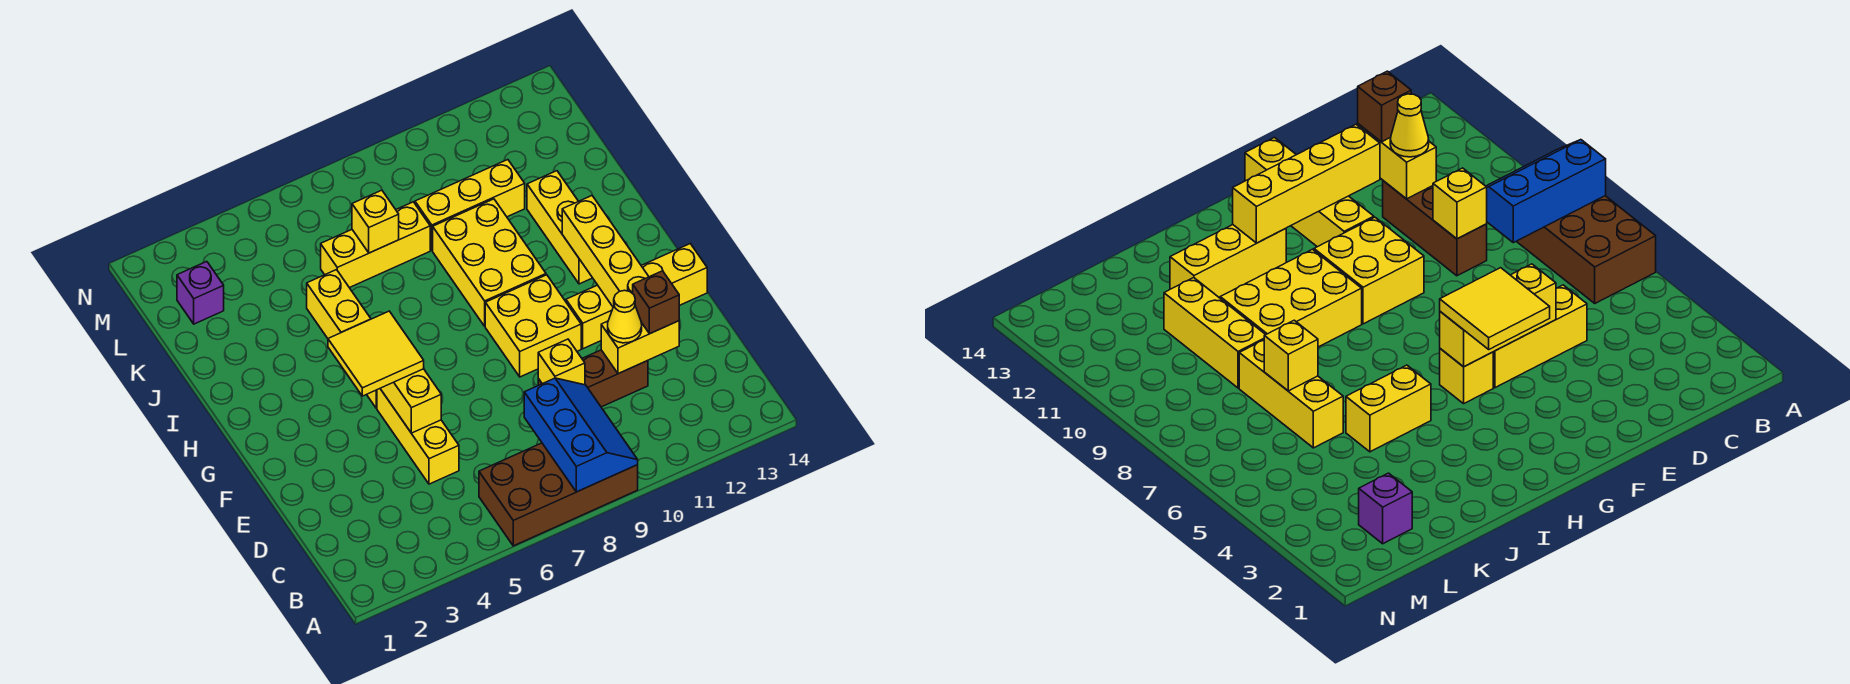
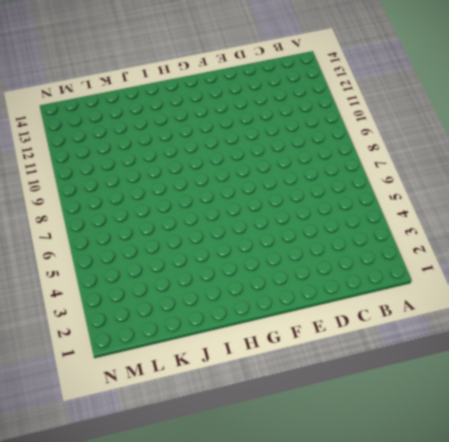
none -> brown brick A6:B9 level 1
none -> yellow brick D5:F5 level 1
none -> brown brick D9:D11 level 1

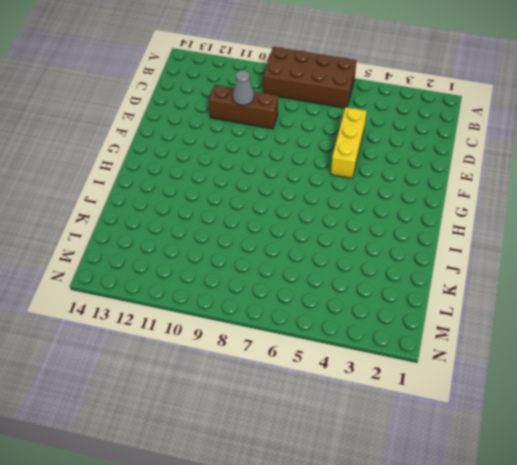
grey cone D10 level 2 -> none
none -> yellow brick F9:G10 level 1
none -> yellow brick F11:F14 level 1
none -> yellow brick G5 level 1

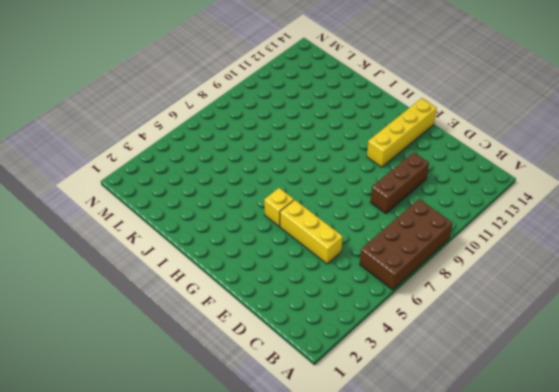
none -> yellow brick F9:G10 level 1
none -> yellow brick H9:J10 level 1
none -> yellow brick H12:J12 level 1

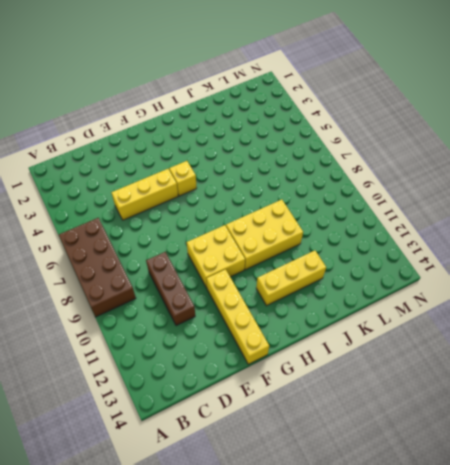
none -> yellow brick I5:J5 level 1
none -> yellow brick K6:K8 level 1
none -> yellow brick K9:K11 level 1

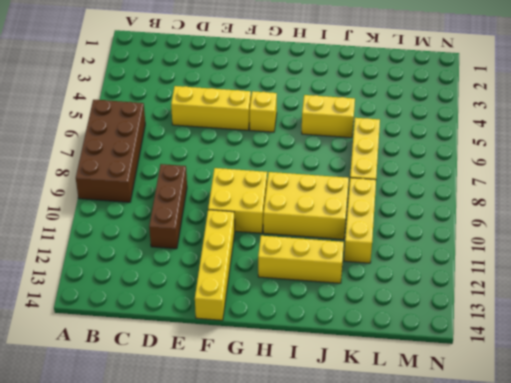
none -> purple brick L2 level 1
none -> blue slope A8:C9 level 2 top 8
none -> yellow brick D9 level 2

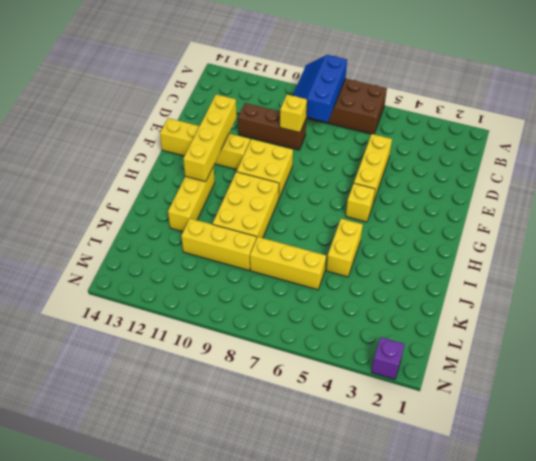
purple brick N2 level 1 -> purple brick L2 level 1
none -> yellow brick D11:D12 level 2
none -> yellow brick E5:G5 level 2
none -> yellow brick K7 level 2

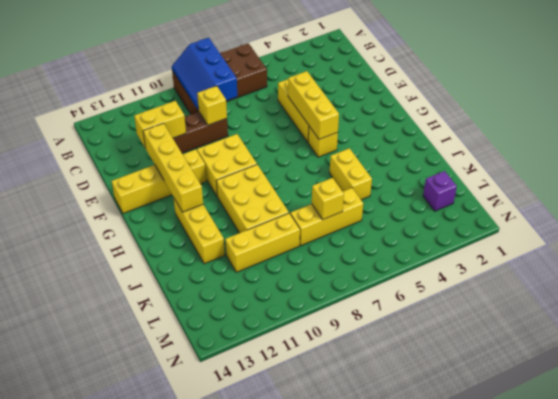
none -> yellow cone D11 level 3
none -> brown brick D12 level 3
none -> yellow tile F4:G5 level 3

